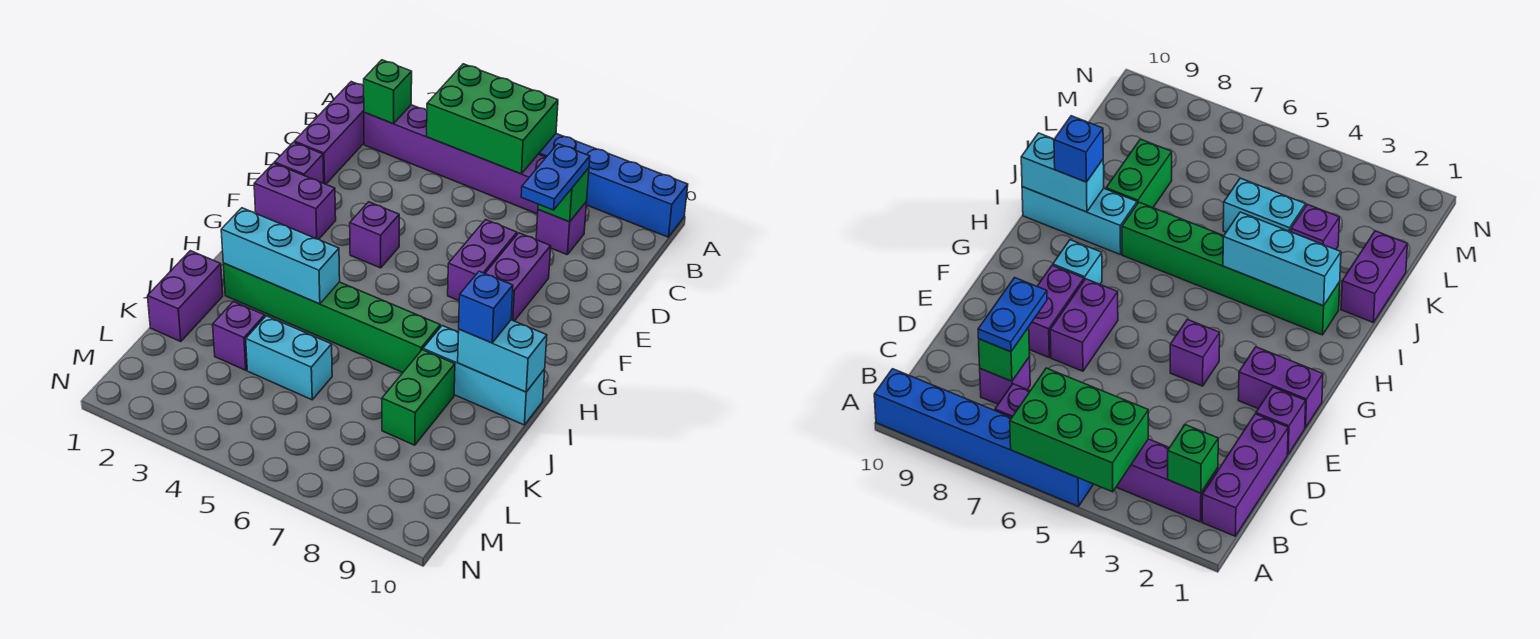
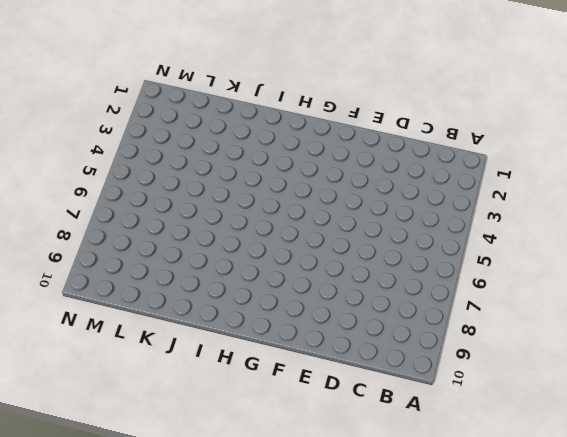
none -> blue brick A5:A10 level 1
none -> purple brick B1:D1 level 1
none -> purple brick B2:B7 level 1

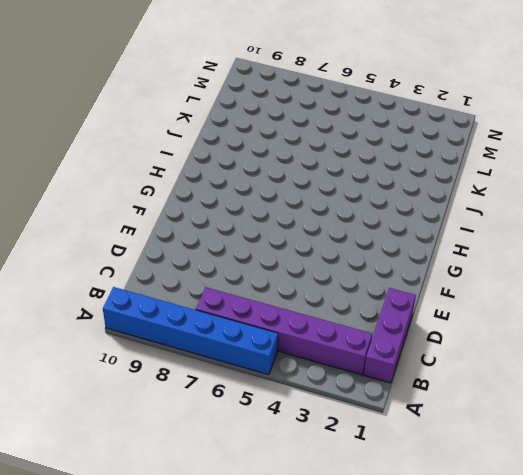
none -> purple brick C8 level 1
none -> purple brick E1 level 1
none -> purple brick E7:F7 level 1

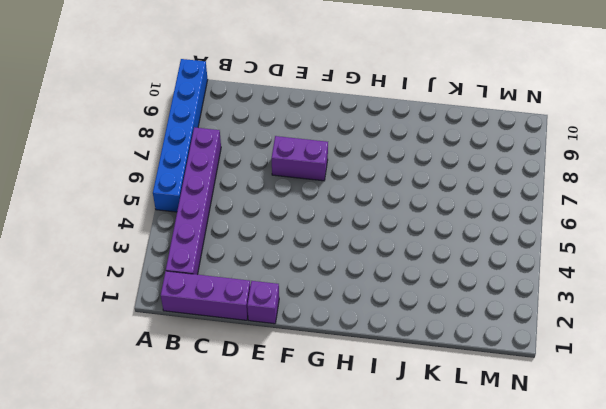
none -> purple brick C8 level 1
none -> purple brick E8:F8 level 1
none -> purple brick F1:F2 level 1

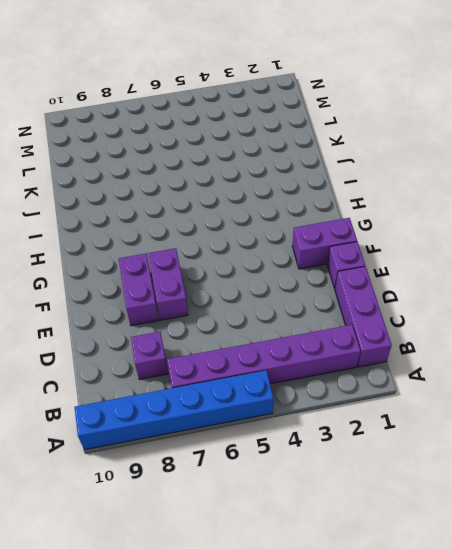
none -> purple brick F4 level 1
none -> cyan brick G8 level 1
none -> green brick I2:I7 level 1

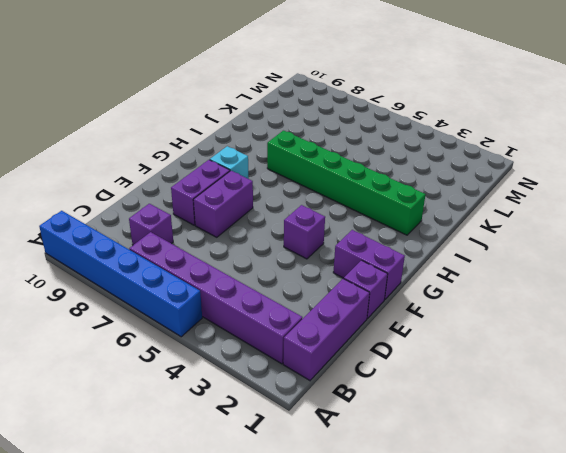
none -> cyan brick I8:I10 level 1
none -> purple brick J1:K1 level 1
none -> green brick J8:K8 level 1

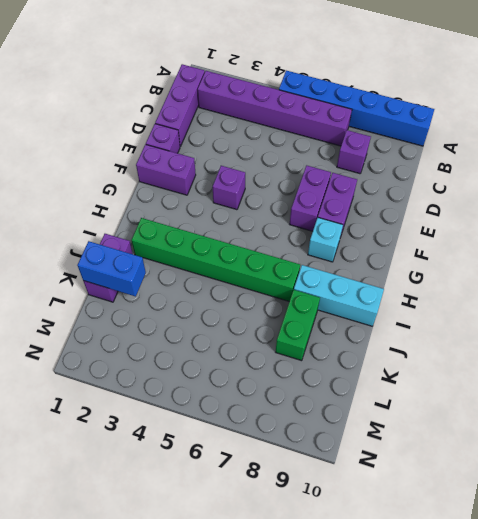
blue brick K1:K2 level 2 -> none
none -> purple brick K3 level 1
none -> cyan brick K4:K5 level 1
none -> green brick A4:B6 level 2

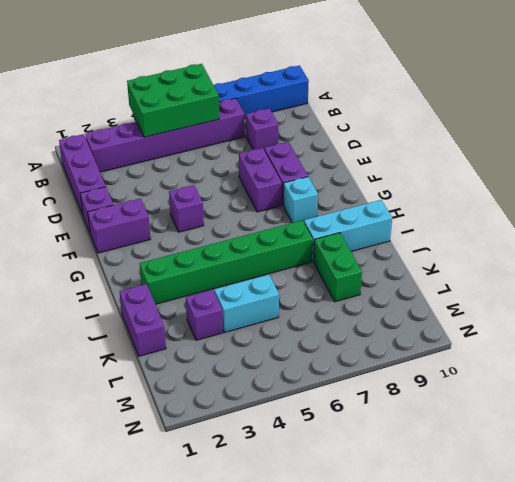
none -> green brick B2 level 2
none -> green brick C8 level 2
none -> cyan brick I2:I4 level 2

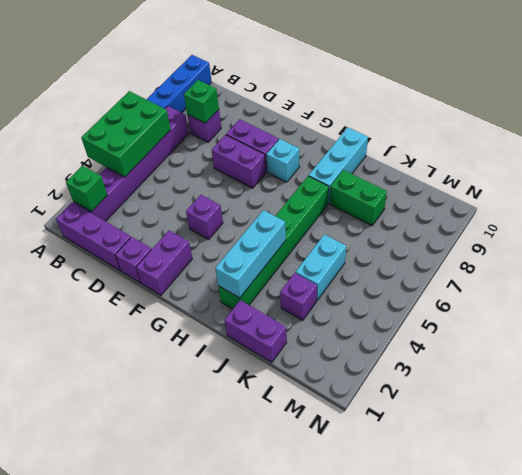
none -> cyan brick I9:I10 level 2
none -> blue plate C8:D8 level 3
none -> blue brick I9 level 3

